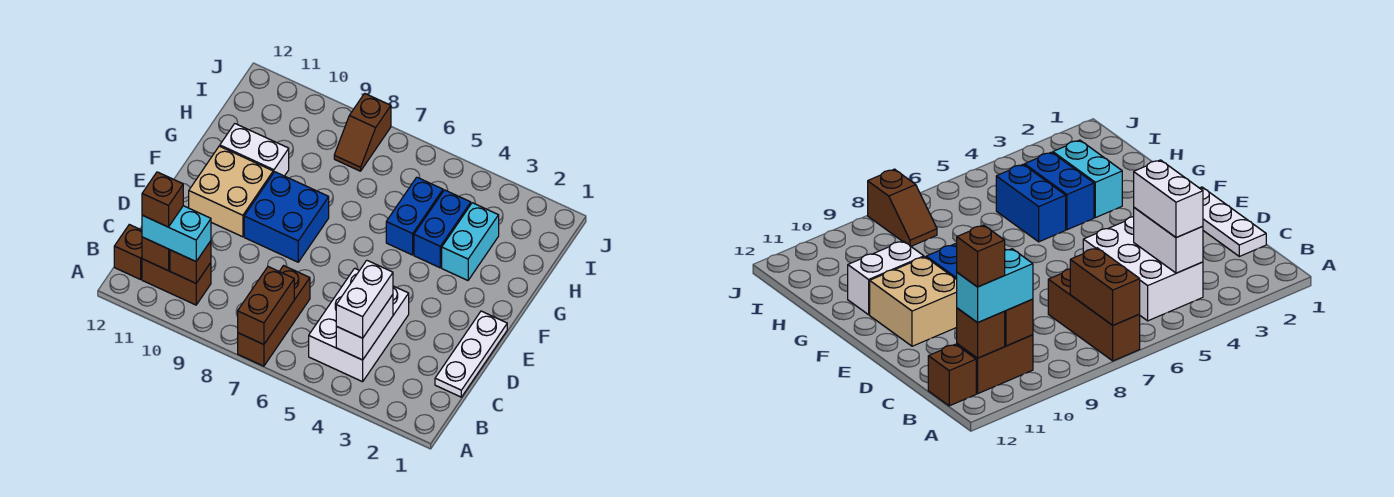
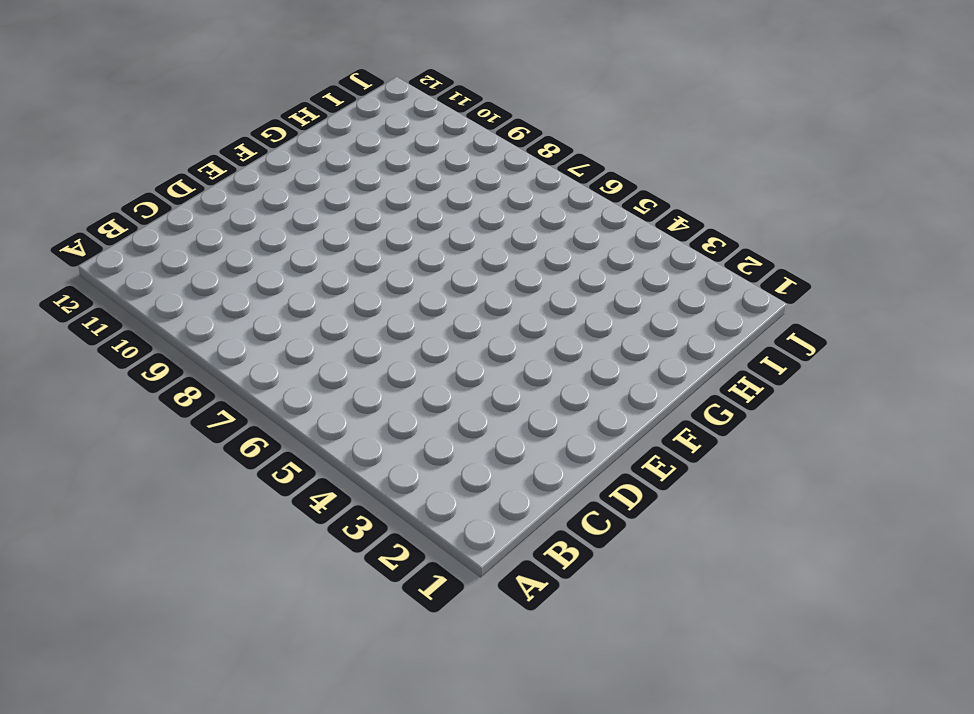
none -> brown brick A7:C7 level 1
none -> white brick B4:D5 level 1
none -> brown brick B10:B11 level 1

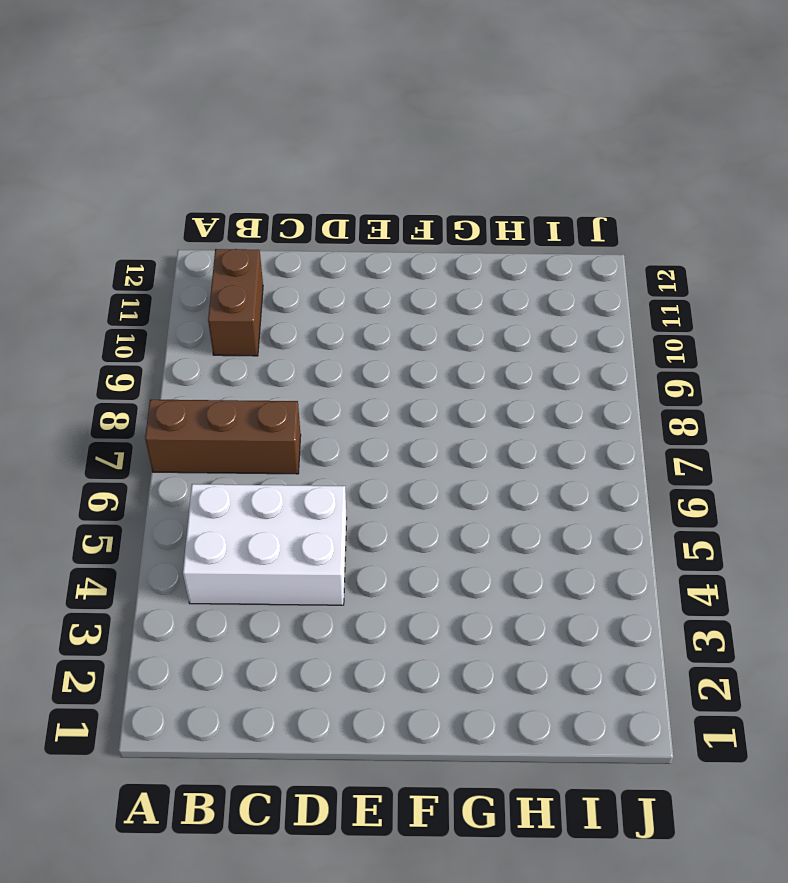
none -> brown brick B12 level 1
none -> white plate C1:E1 level 1
none -> blue brick E8:F9 level 1

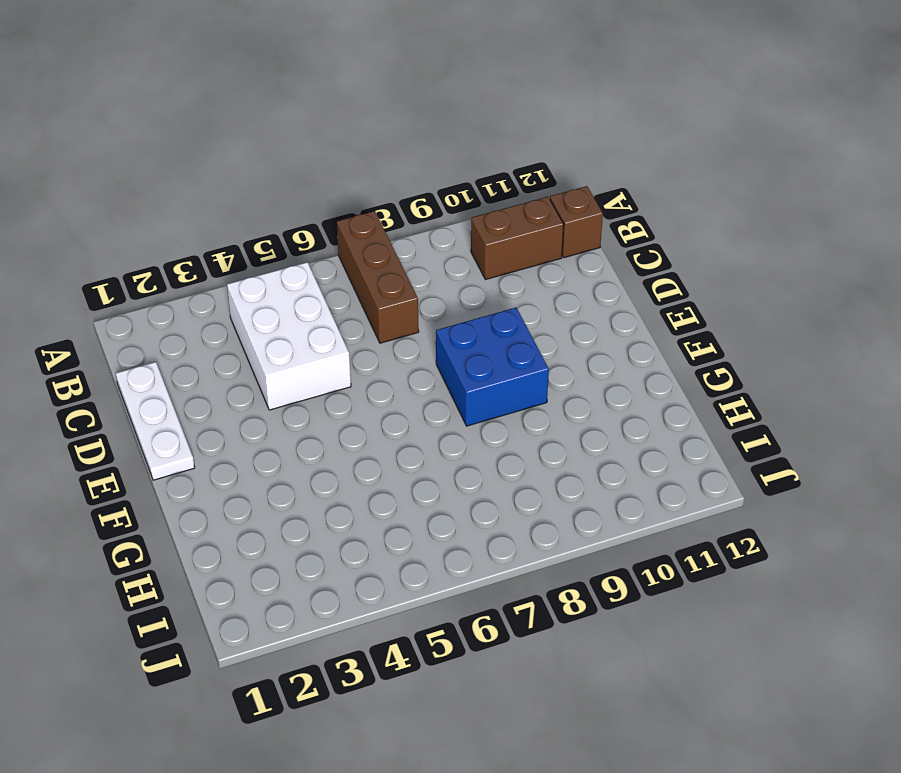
none -> tan brick E10:F11 level 1
none -> cyan brick G3:H3 level 1
none -> blue brick G4:H4 level 1

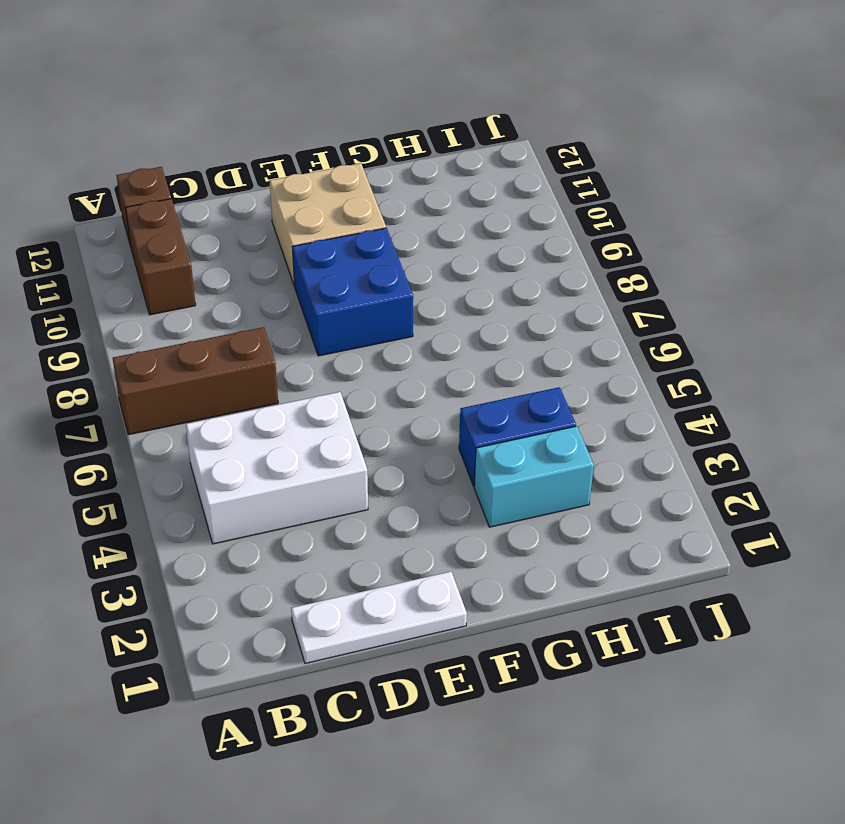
none -> blue brick G5:H5 level 1
none -> white brick G10:G11 level 1
none -> brown slope I8:J8 level 1 top J

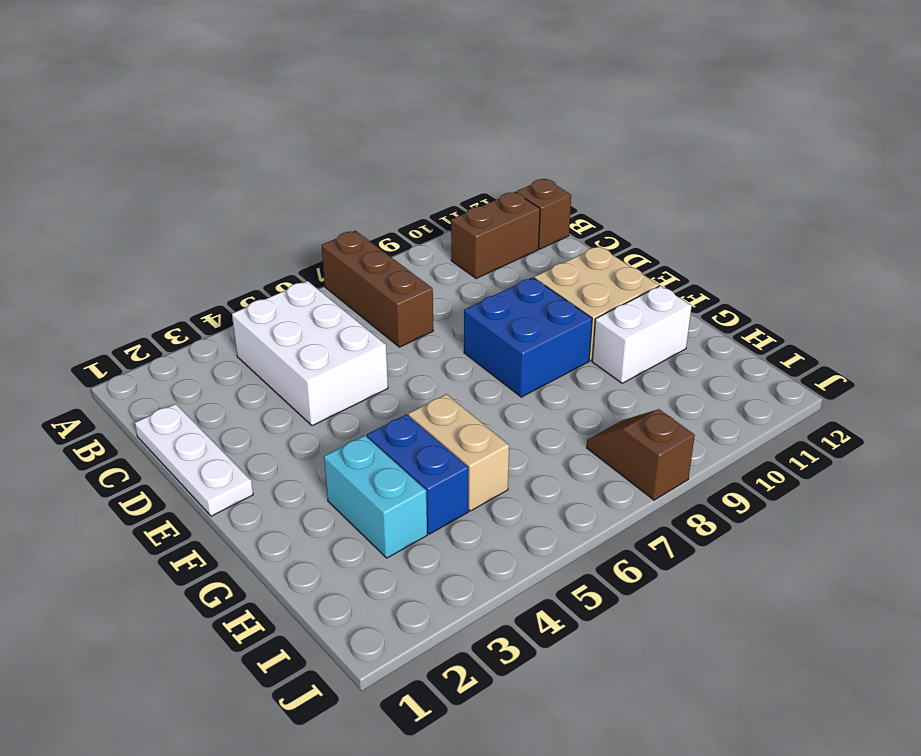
tan brick G5:H5 level 1 -> blue brick G5:H5 level 1
none -> brown brick A7:B7 level 2
none -> white brick B4:C4 level 2
none -> brown brick B10 level 2

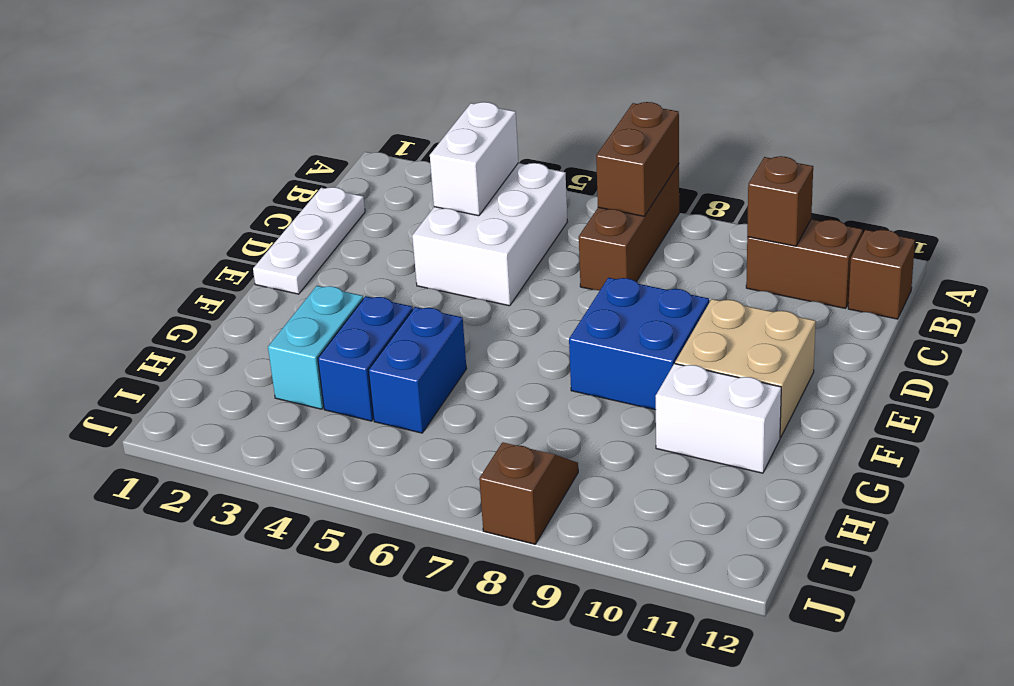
none -> brown brick B11 level 2
none -> white brick B4:C4 level 3
none -> cyan brick B10:B11 level 3

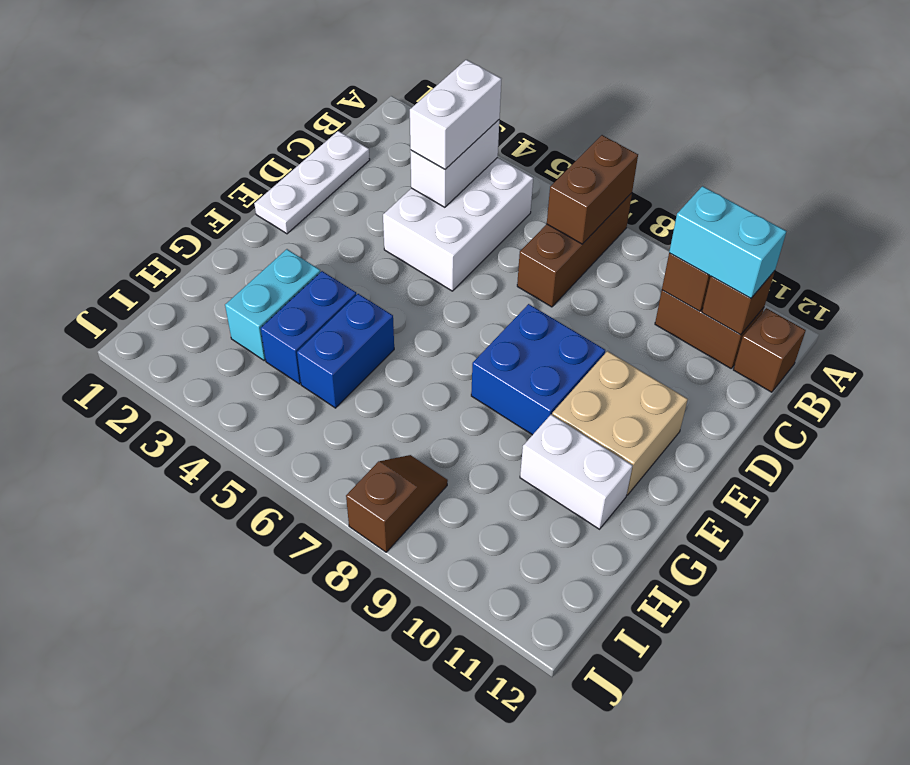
none -> brown brick B11 level 4

